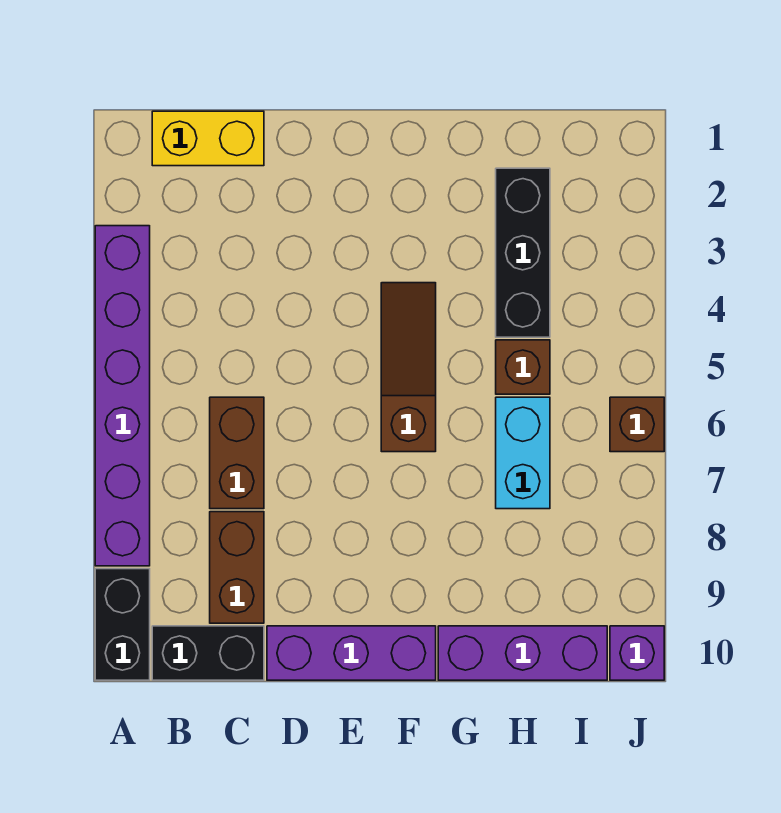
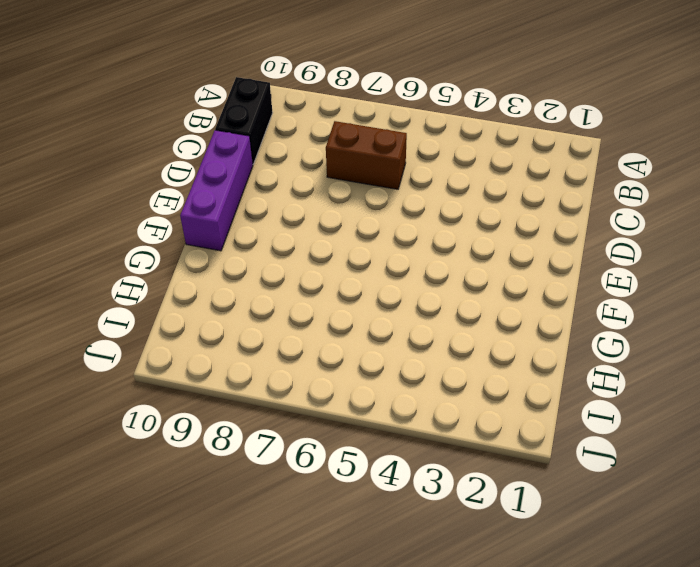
none -> purple brick A3:A8 level 1
none -> black brick A9:A10 level 1
none -> yellow brick B1:C1 level 1

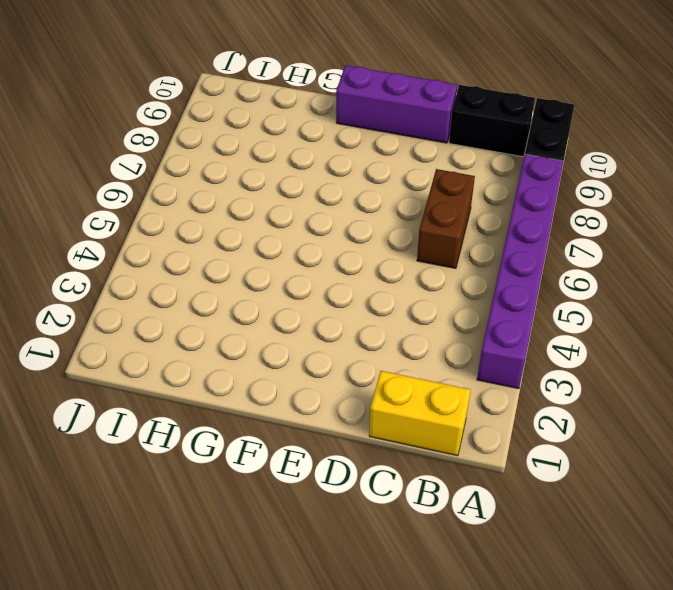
none -> brown brick C8:C9 level 1
none -> brown slope F4:F6 level 1 top 6
none -> purple brick G10:I10 level 1

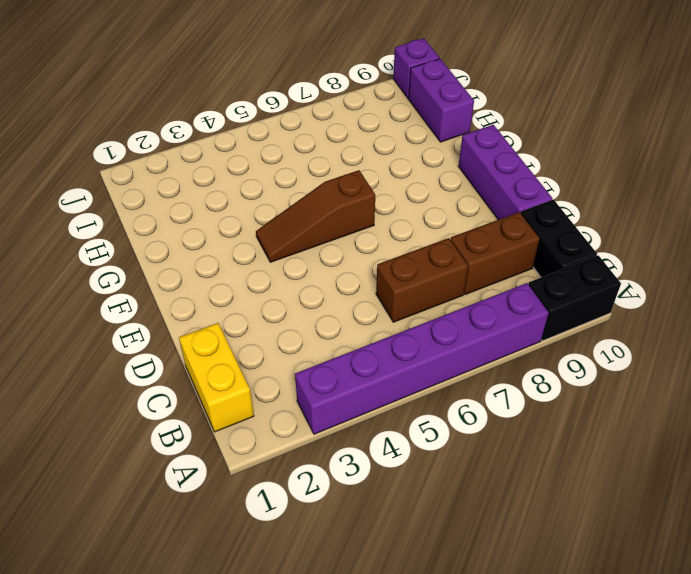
purple brick H10:I10 level 1 -> purple brick G10:I10 level 1
none -> black brick H2:H4 level 1
none -> brown brick H5 level 1
none -> cyan brick H6:H7 level 1

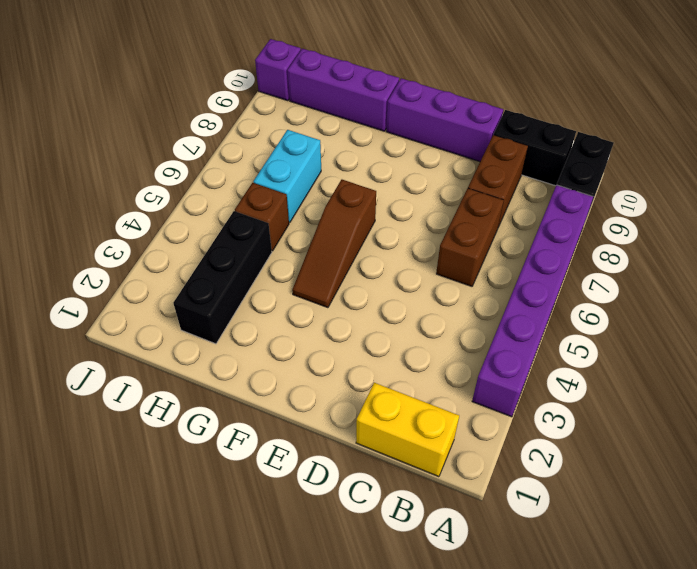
none -> brown brick J6 level 1

